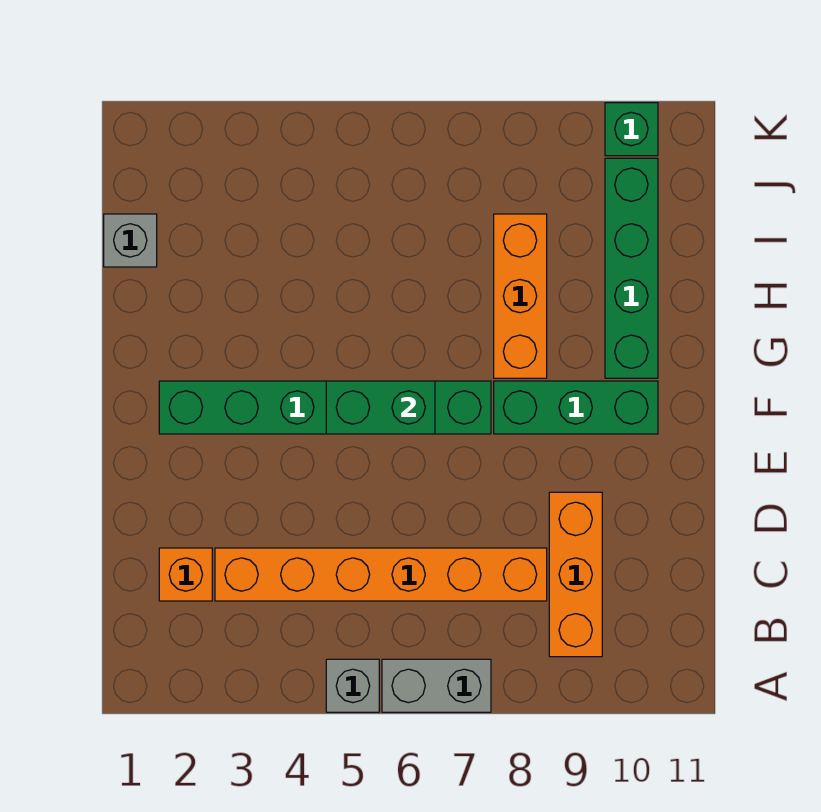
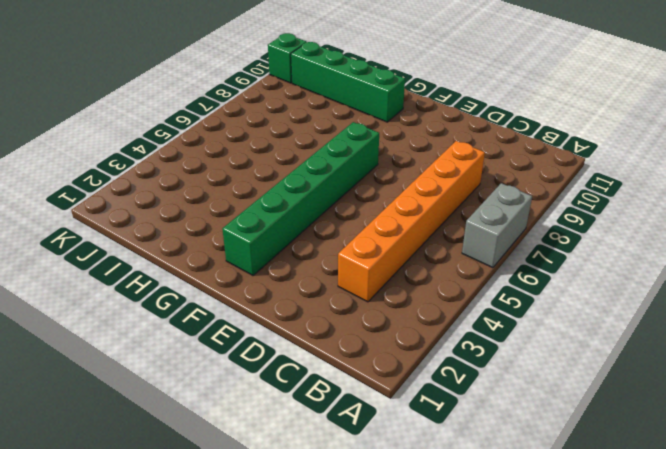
none -> grey brick A5 level 1
none -> orange brick B9:D9 level 1
none -> orange brick C2 level 1

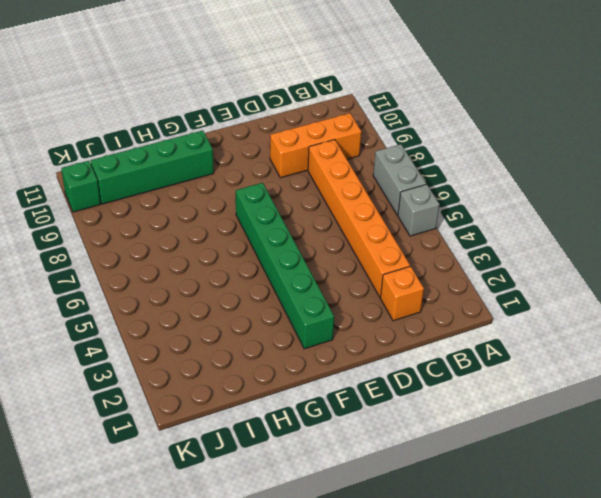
none -> green brick F8:F10 level 1
none -> orange brick G8:I8 level 1
none -> grey brick I1 level 1

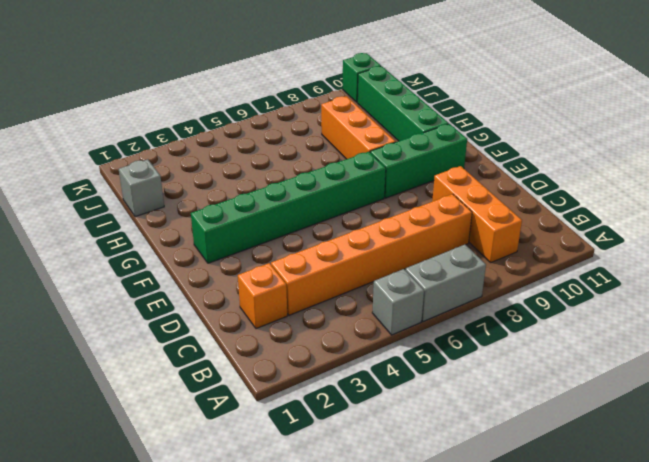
none -> green brick F5:F6 level 2

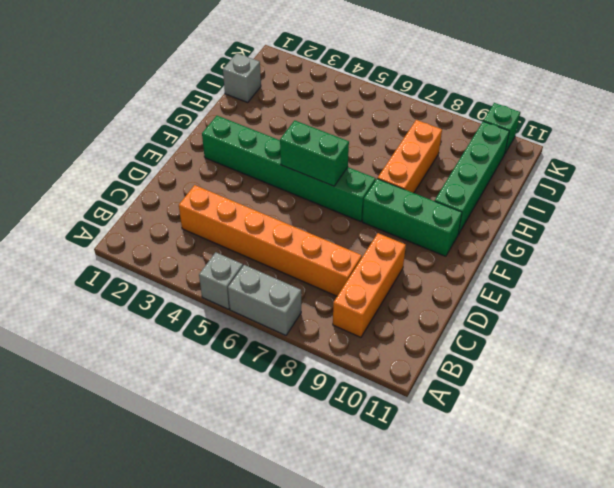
none -> orange brick C2 level 1

